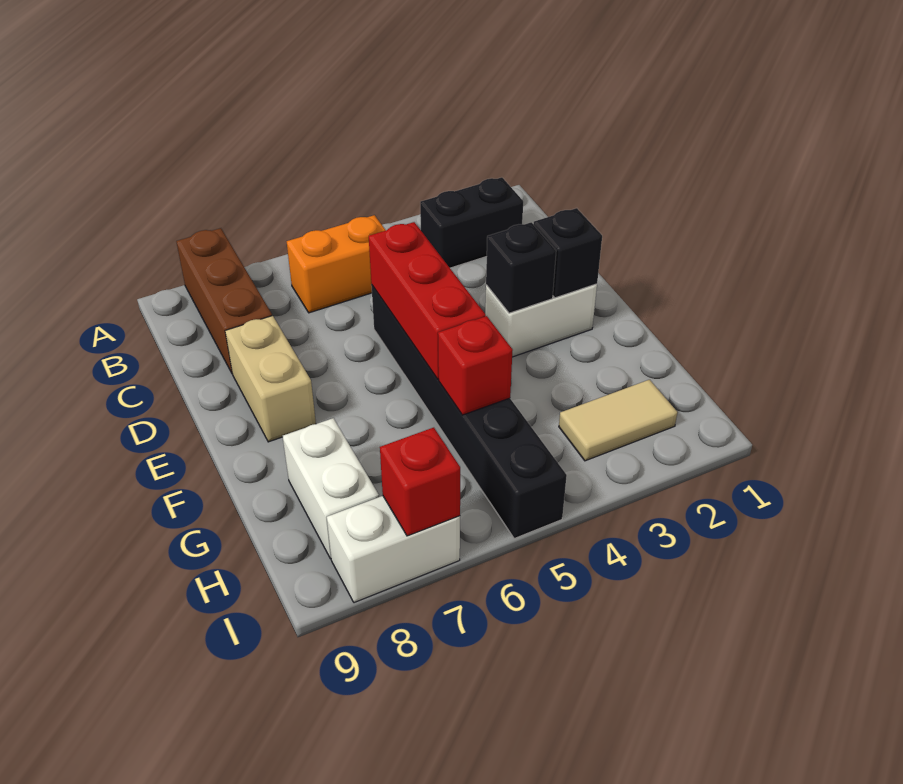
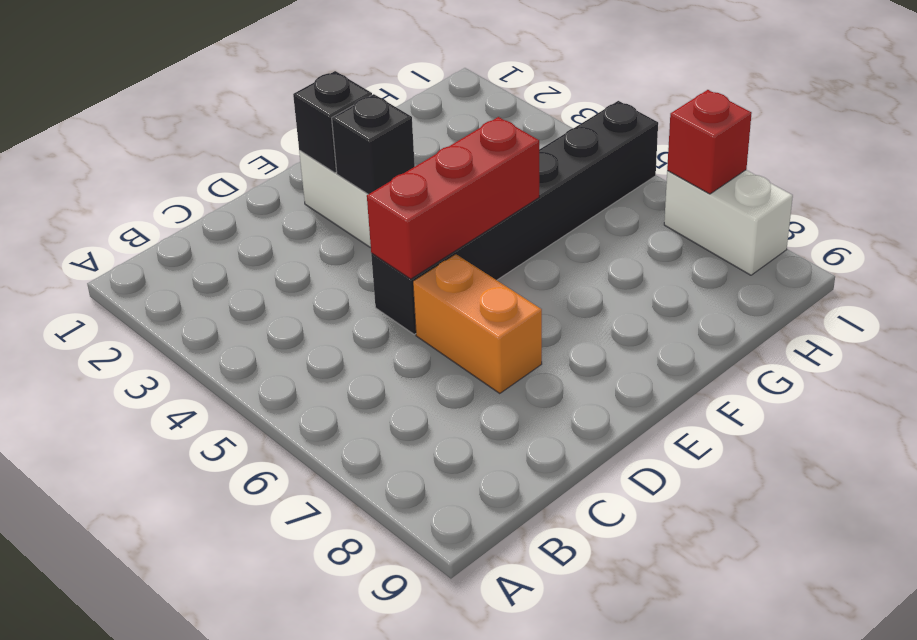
orange brick D6:D7 level 1 -> orange brick B5:B6 level 1
none -> brown brick A8:C8 level 1
none -> black brick B2:B3 level 1
none -> tan brick D8:E8 level 1

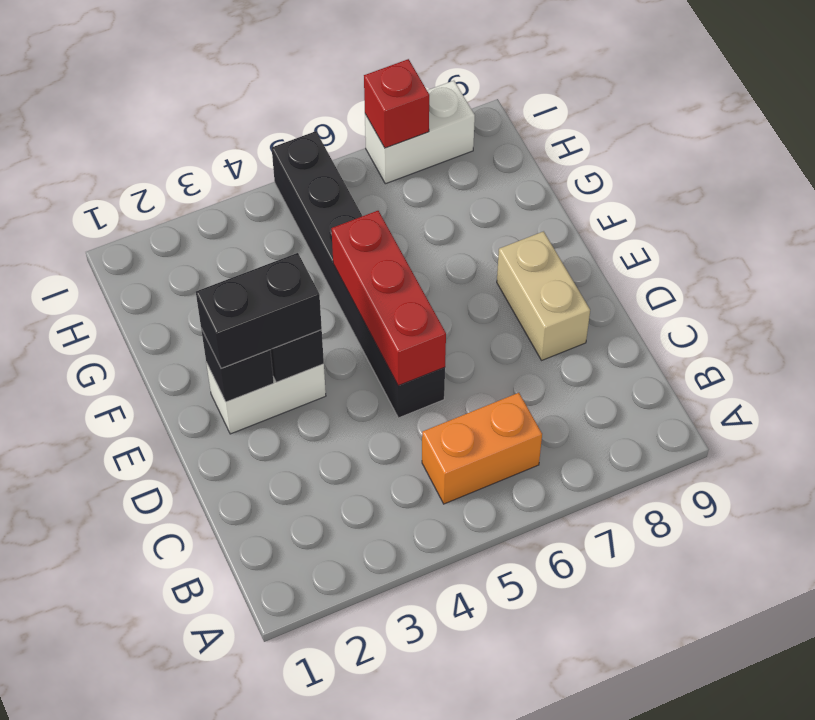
black brick E2:E3 level 3 -> black brick B2:B3 level 1
none -> brown brick A8:C8 level 1
none -> white brick G8:H8 level 1
none -> tan tile H2:H3 level 1

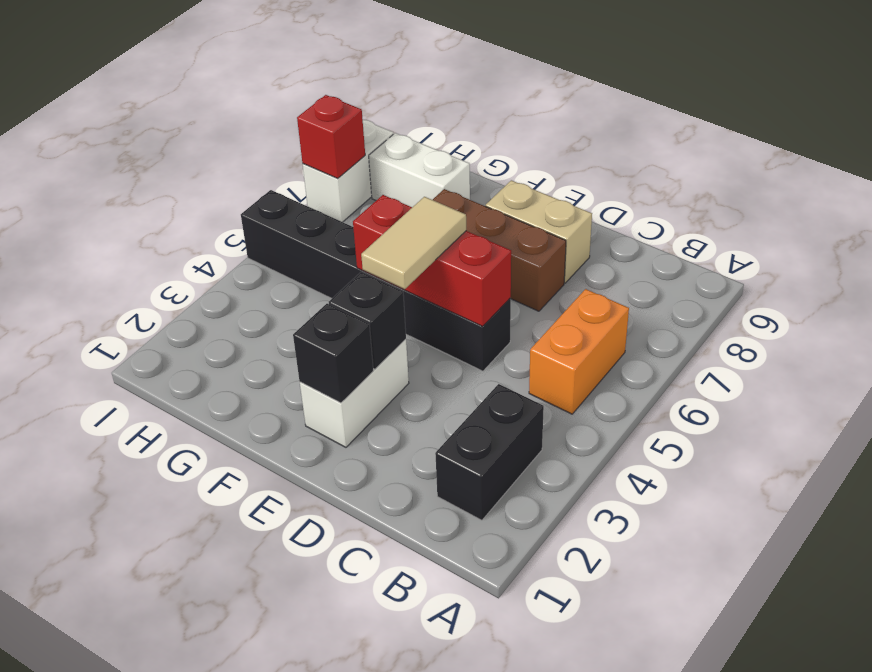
brown brick D7:F7 level 1 -> brown brick A8:C8 level 1
tan tile E4:E5 level 3 -> tan tile H2:H3 level 1
none -> red brick G5 level 2

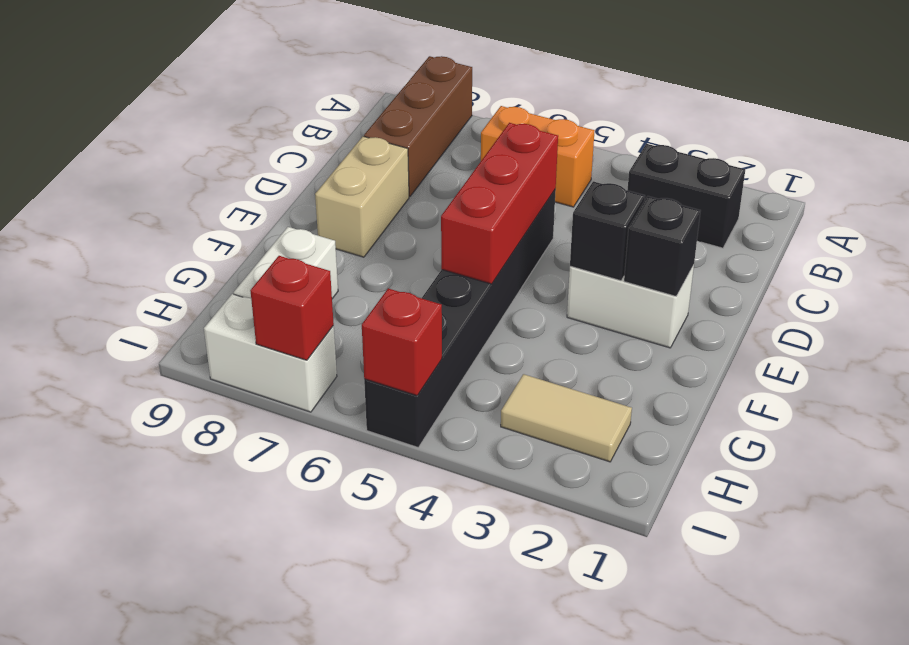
red brick I5 level 2 -> red brick G5 level 2

